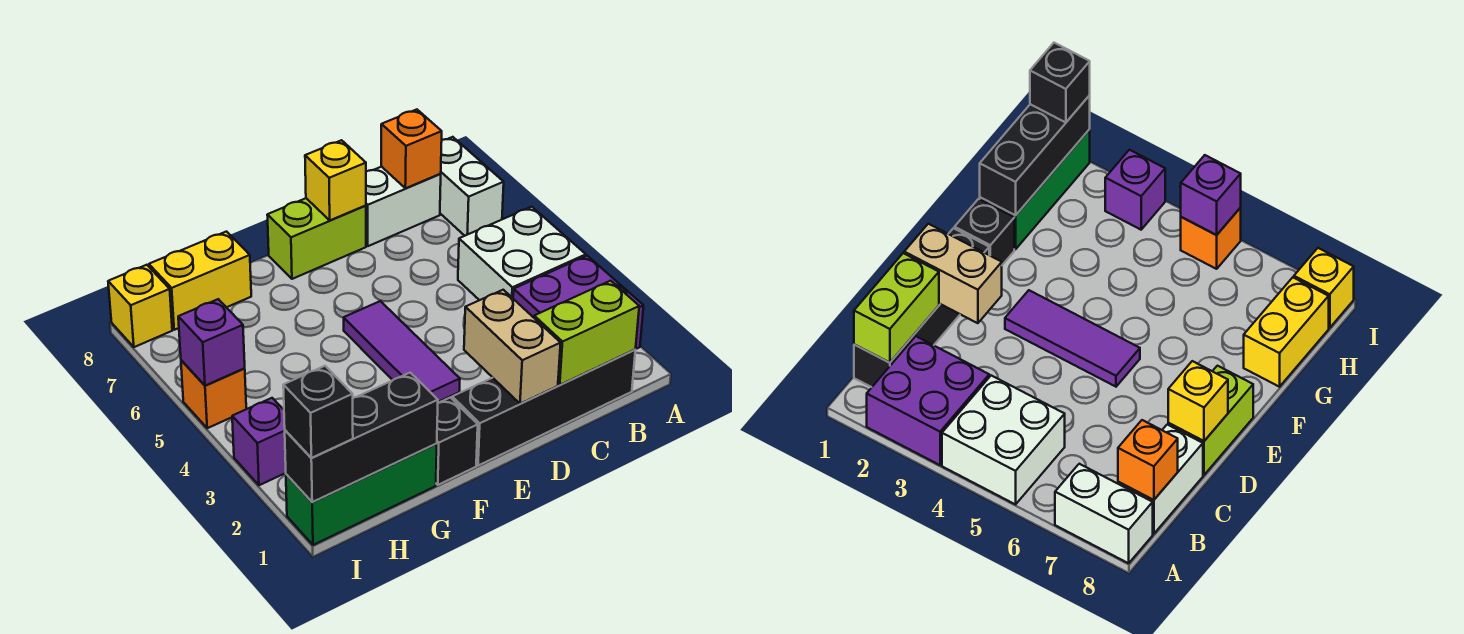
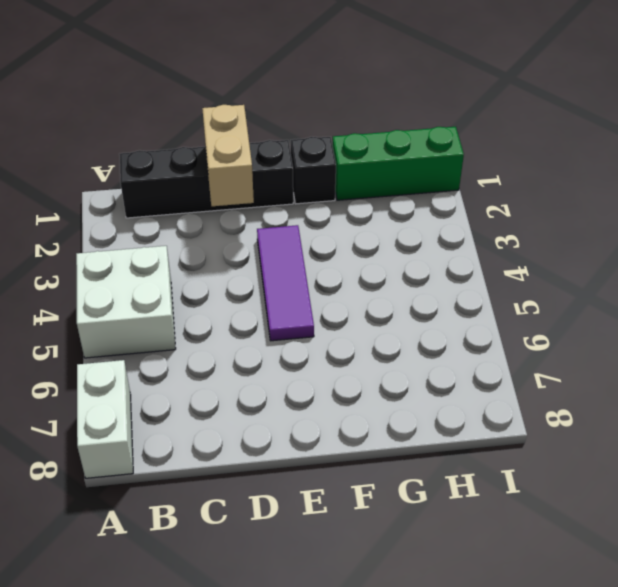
none -> purple brick A2:B3 level 1
none -> white brick B8:C8 level 1
none -> lime brick D8:E8 level 1

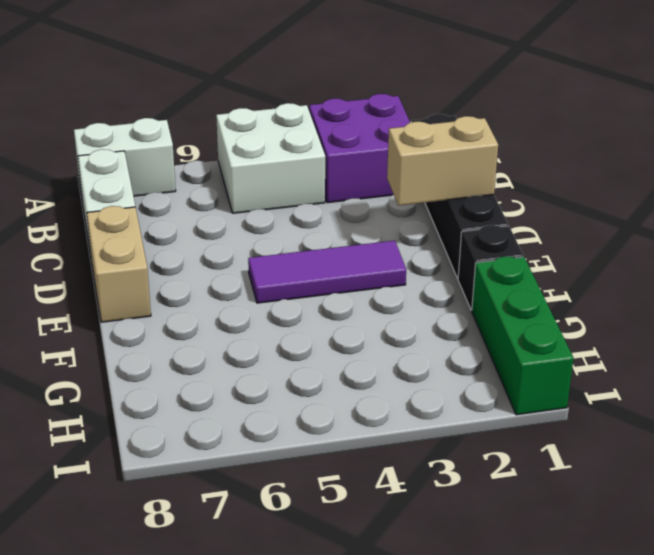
tan brick D8:E8 level 1 -> lime brick D8:E8 level 1
none -> yellow brick G8:H8 level 1
none -> purple brick I3 level 1
none -> orange brick I5 level 1

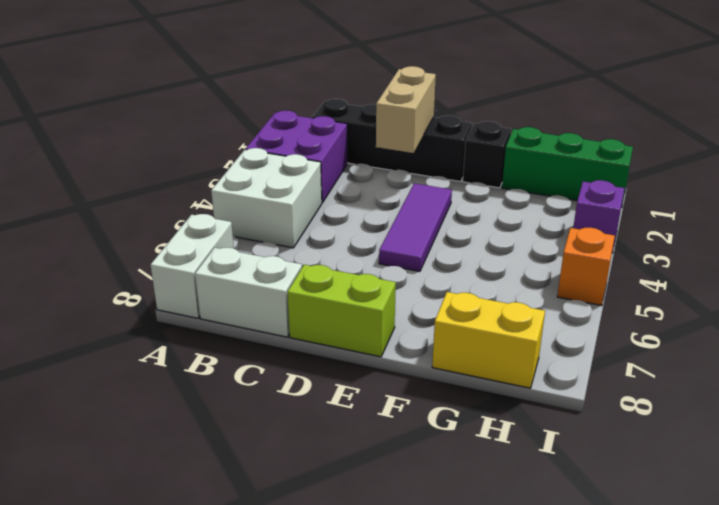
none -> yellow brick I8 level 1
none -> lime brick B1:C1 level 2
none -> orange brick B8 level 2

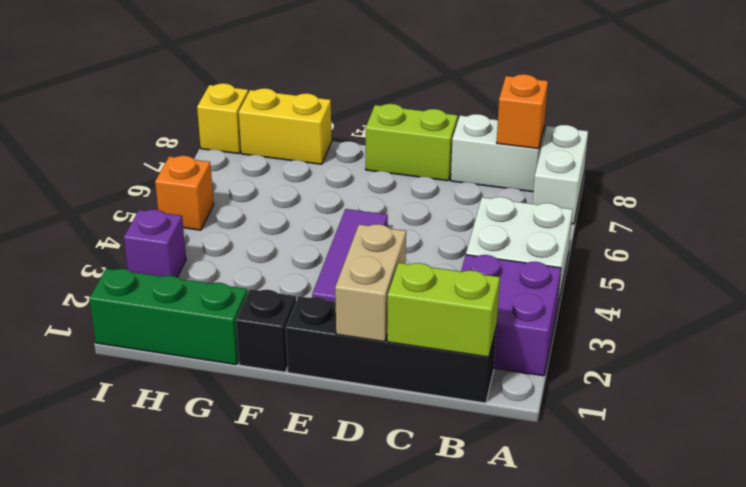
none -> yellow brick D8 level 2
none -> black brick G1:I1 level 2
none -> purple brick I5 level 2

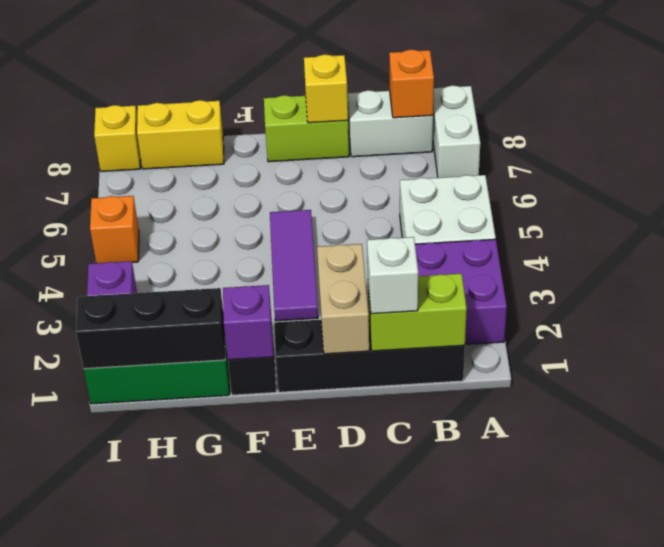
white brick C1 level 3 -> none
purple brick F1 level 2 -> purple brick I5 level 2
none -> black brick I1 level 3

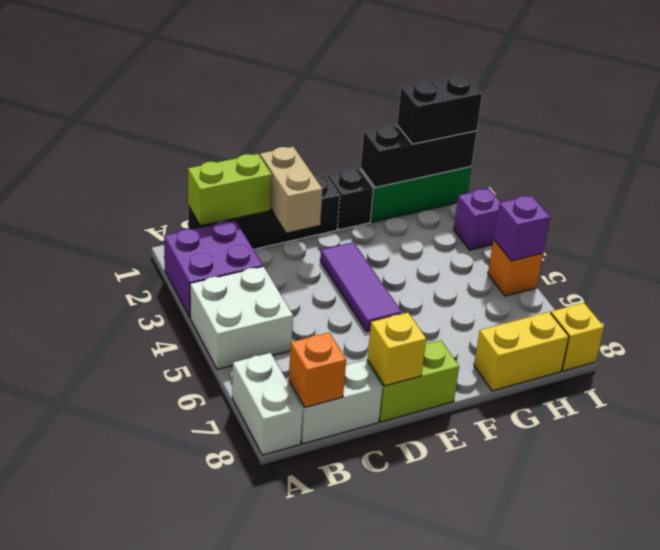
black brick H1:I1 level 3 -> black brick I1 level 3

